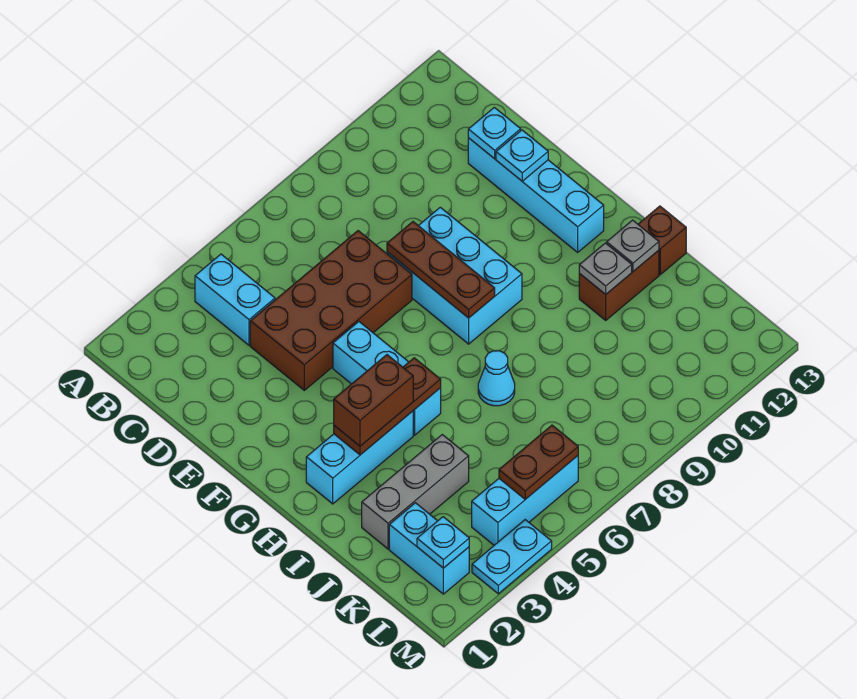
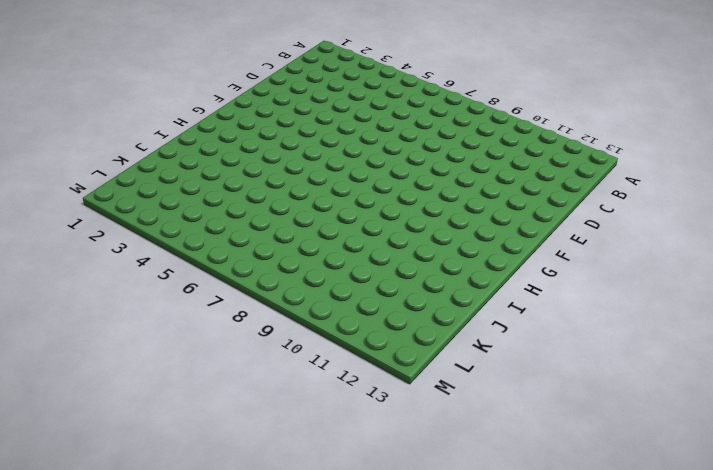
none -> cyan brick B4:C4 level 1
none -> brown brick D4:E7 level 1
none -> cyan brick D12:G12 level 1

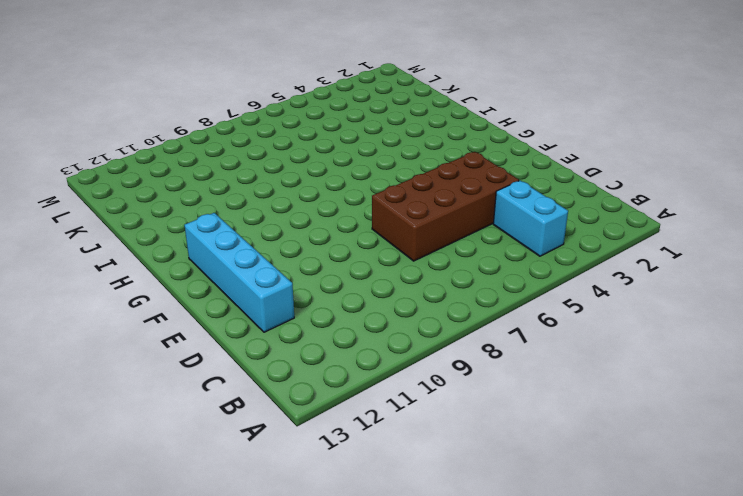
none -> cyan brick E8:G9 level 1
none -> cyan brick F5:H5 level 1
none -> cyan brick H2:H4 level 1

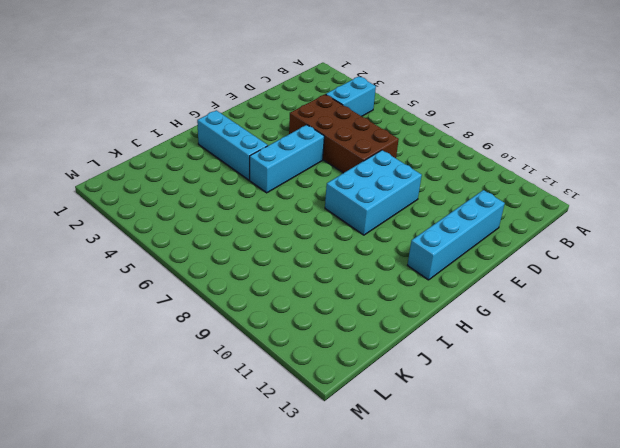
none -> cyan cone I7 level 1
none -> brown brick I11:I12 level 1
none -> brown brick I13 level 1

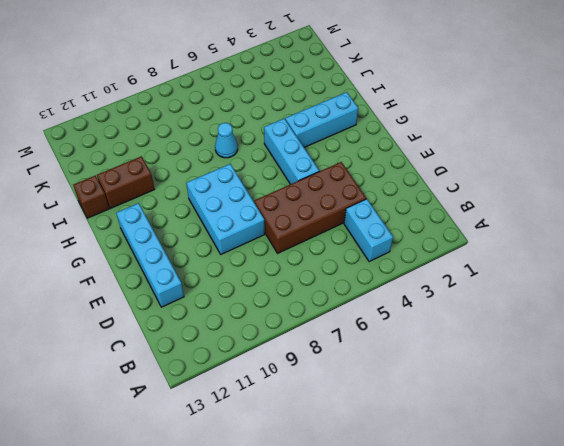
none -> grey brick J2:J4 level 1
none -> cyan brick K2:L2 level 1
none -> cyan brick L4:L6 level 1

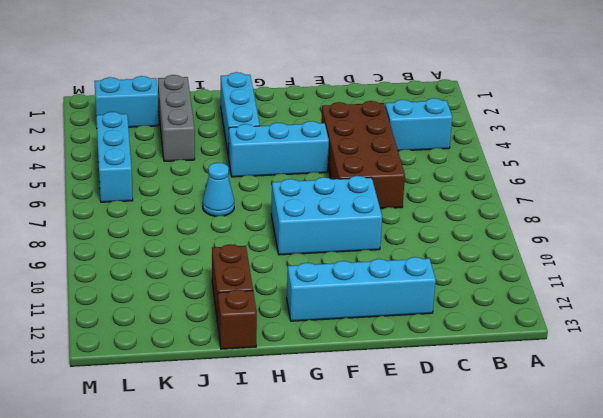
none -> cyan plate M3:M4 level 1
none -> cyan plate D12 level 2
none -> brown plate E8:G8 level 2

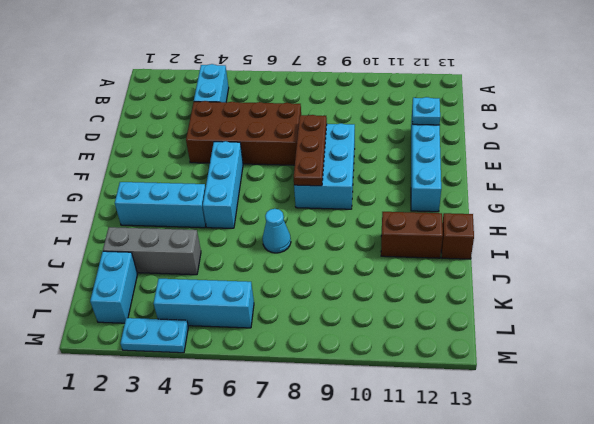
none -> cyan plate E12 level 2
none -> brown plate H3:H5 level 2
none -> grey plate I11 level 2

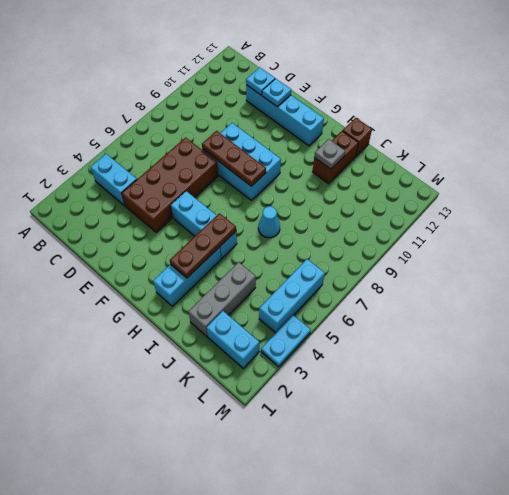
none -> grey plate I12 level 2
none -> cyan plate L2 level 2
none -> brown plate L5:L6 level 2

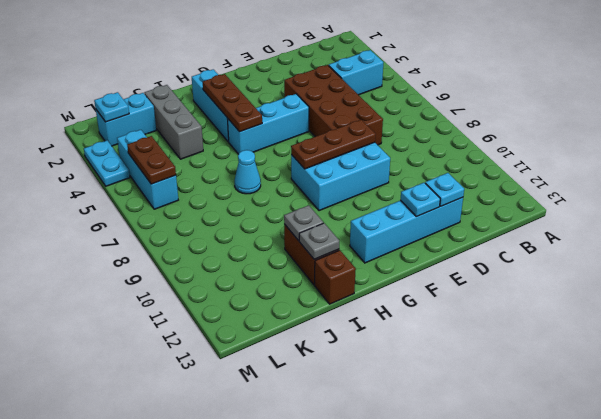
none -> brown brick H3:H4 level 3

